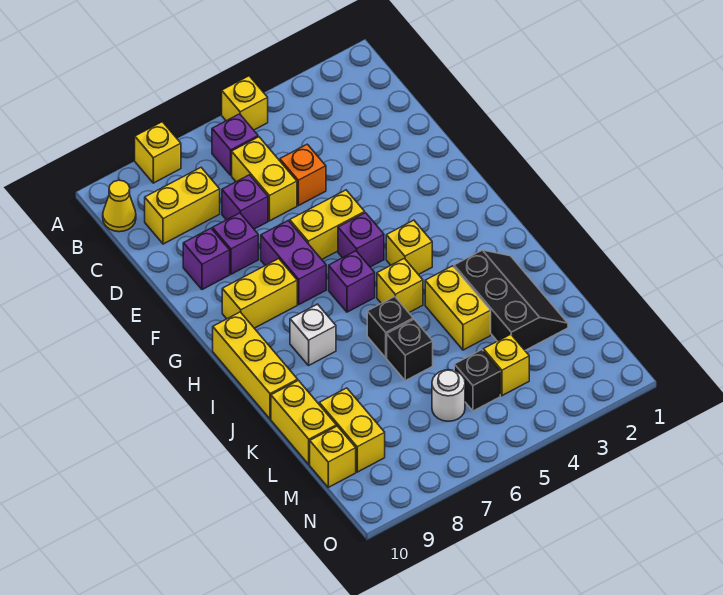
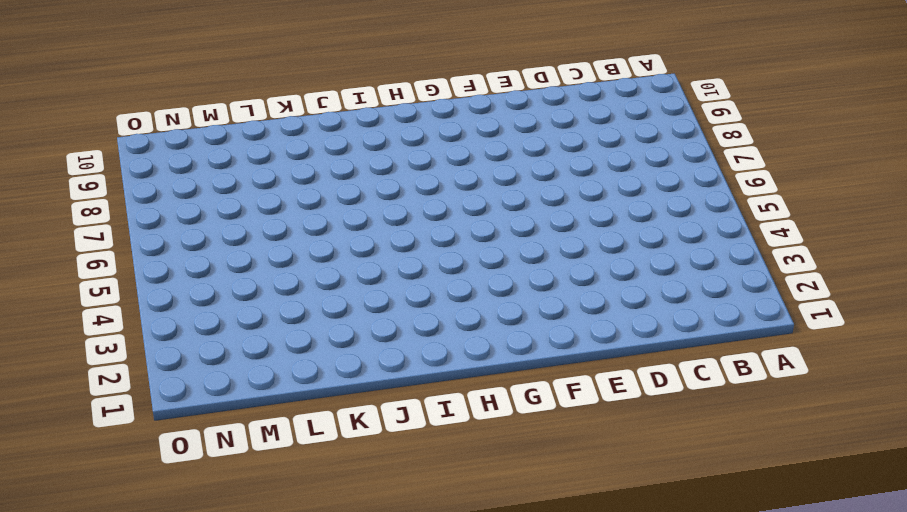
none -> yellow brick A5 level 1
none -> yellow brick A8 level 1
none -> purple brick B6 level 1

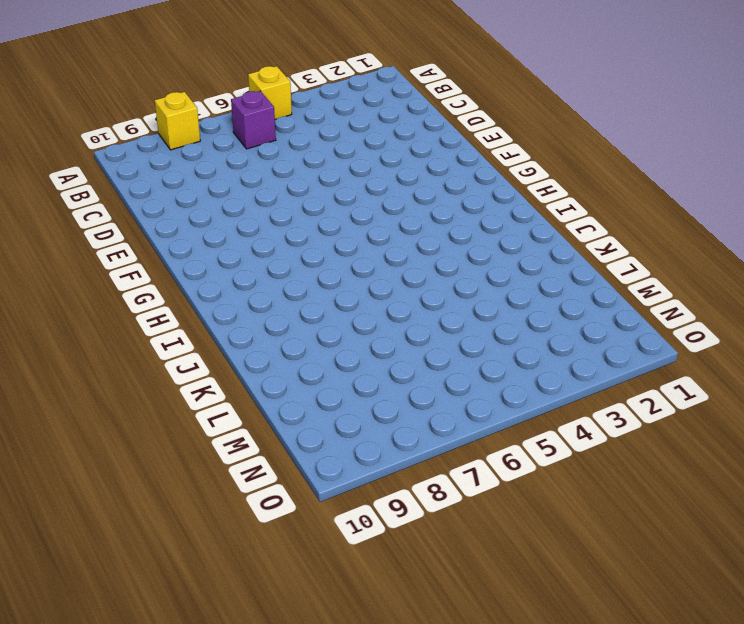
none -> yellow cone B10 level 1
none -> yellow brick C6:D6 level 1
none -> yellow brick C8:C9 level 1

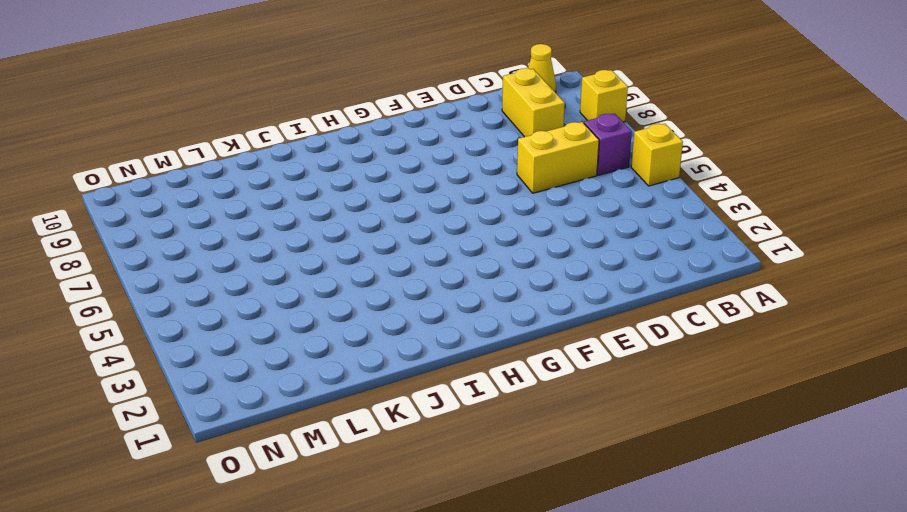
none -> orange brick D5 level 1
none -> purple brick D7 level 1
none -> purple brick E8 level 1

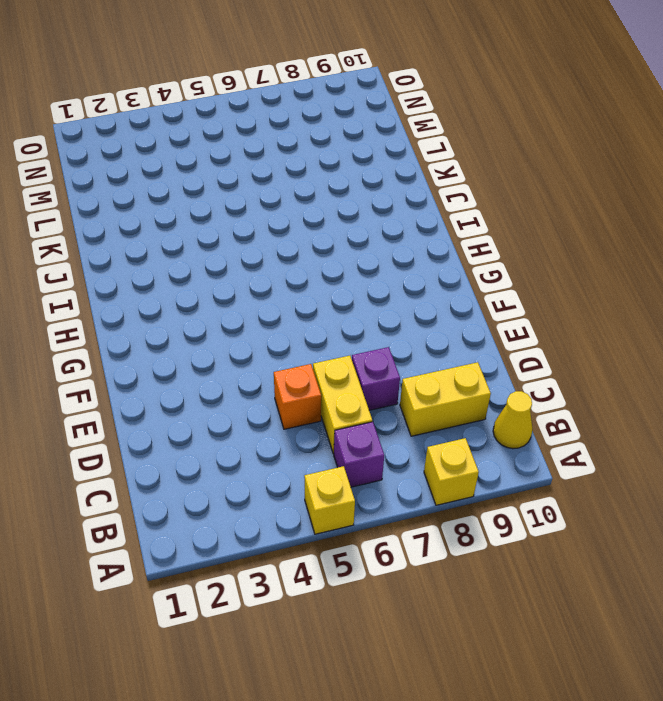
none -> purple brick E8 level 1
none -> purple brick E9 level 1
none -> yellow brick F5:F6 level 1

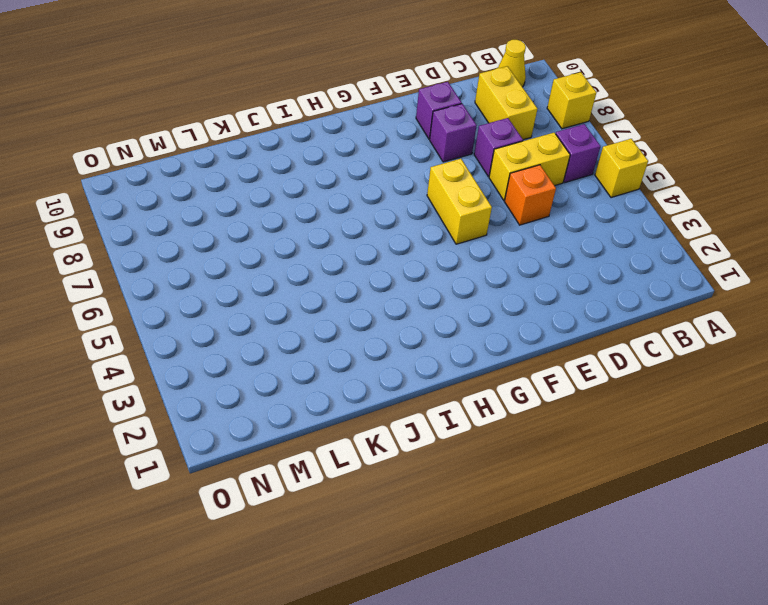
none -> purple brick F7:G7 level 1
none -> purple brick G5 level 1
none -> yellow brick G8:G9 level 1

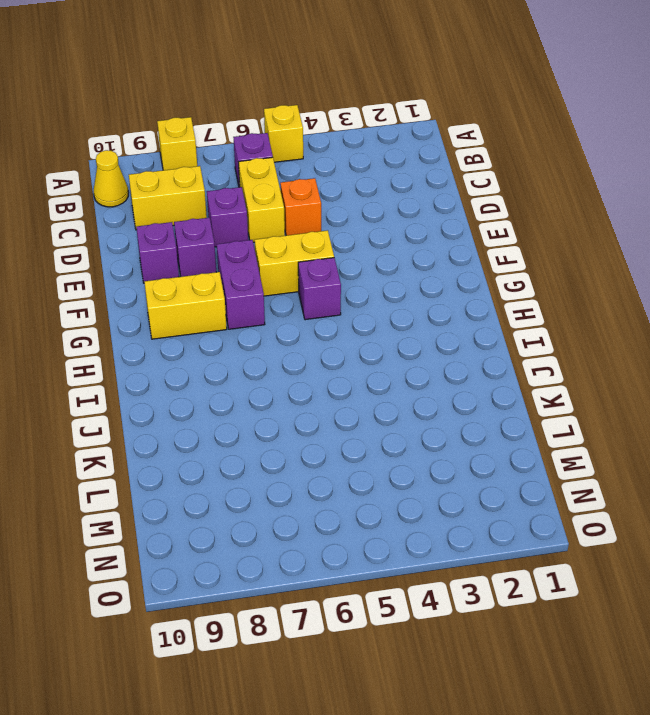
none -> yellow brick H4 level 1
none -> purple brick H6 level 1
none -> yellow brick H10:J10 level 1

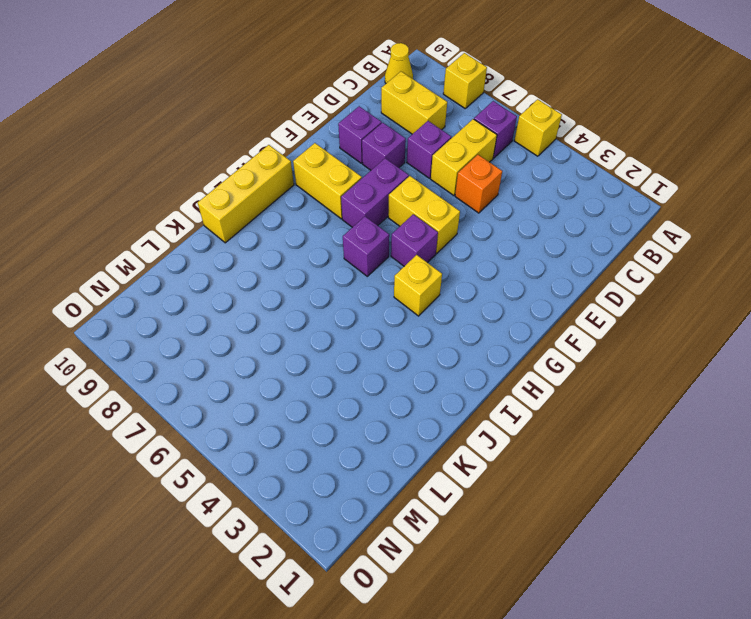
none -> yellow brick I5 level 1
none -> white brick I8 level 1
none -> black slope J2:L3 level 1 top 3

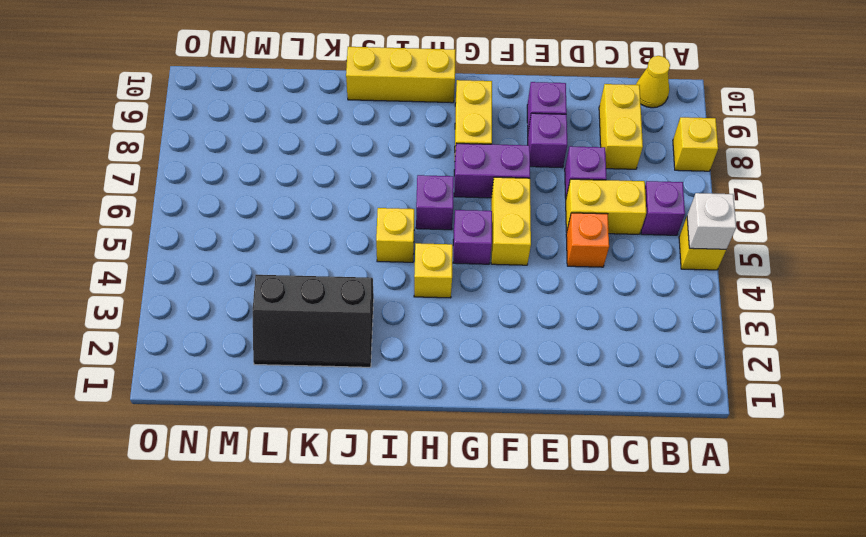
white brick A5 level 2 -> white brick I8 level 1
none -> yellow brick J4:K4 level 1
none -> black brick J6 level 1
none -> black brick K6 level 1

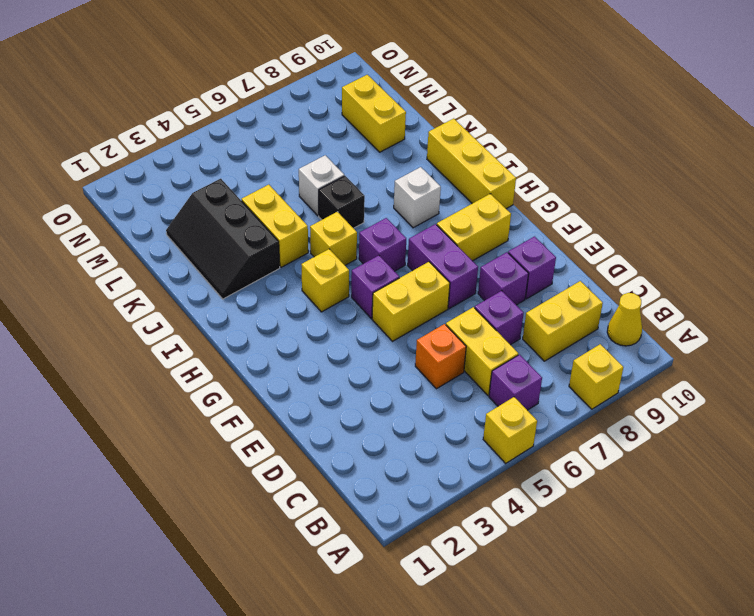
white brick K6 level 1 -> black brick K6 level 1
none -> yellow brick K10:L10 level 1
none -> yellow brick M4 level 1
none -> black brick M5 level 1

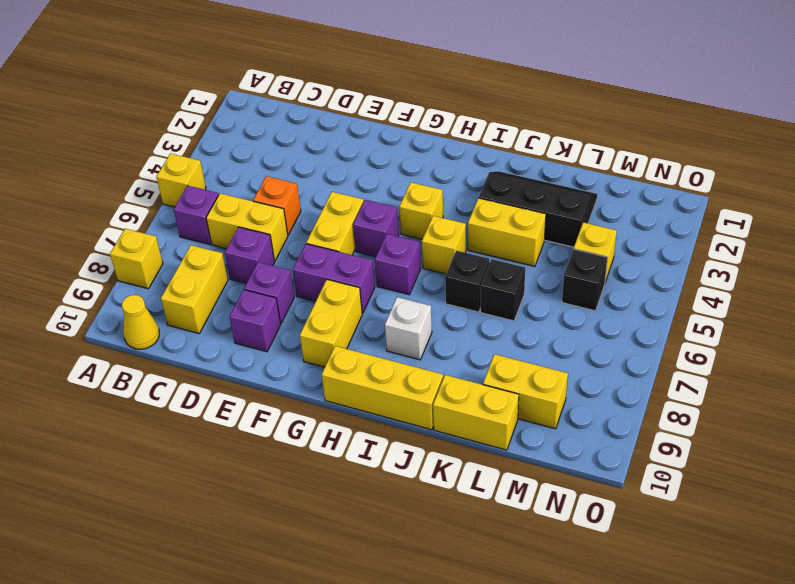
none -> white round brick M6 level 1
none -> yellow brick M10 level 1

